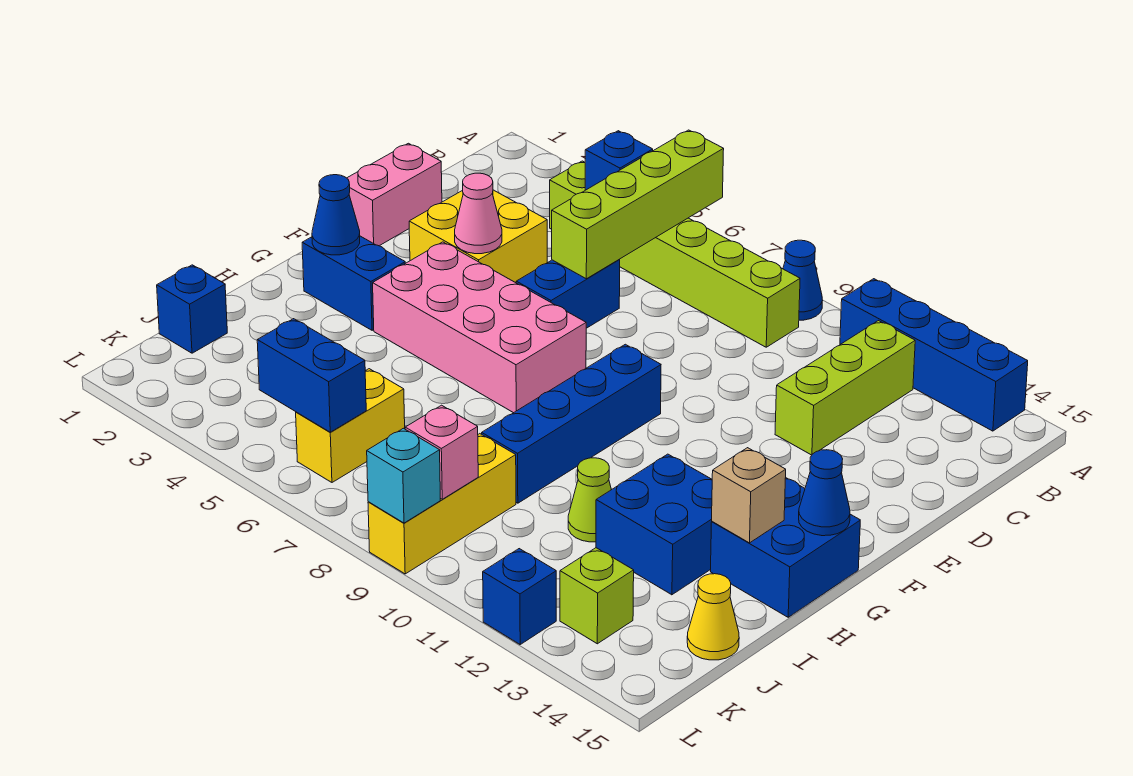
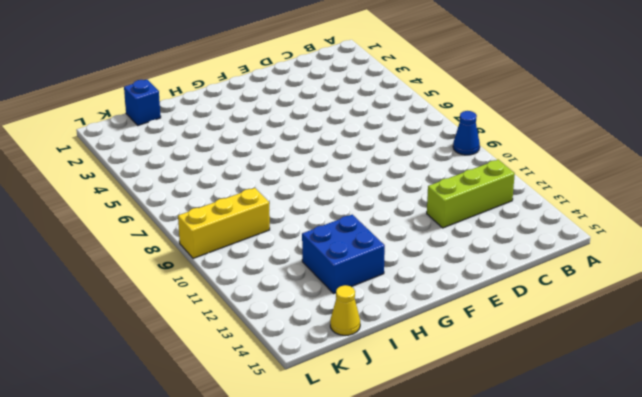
none -> blue brick A11:A14 level 1
none -> lime brick B4:B9 level 1
none -> pink brick D1:E1 level 1

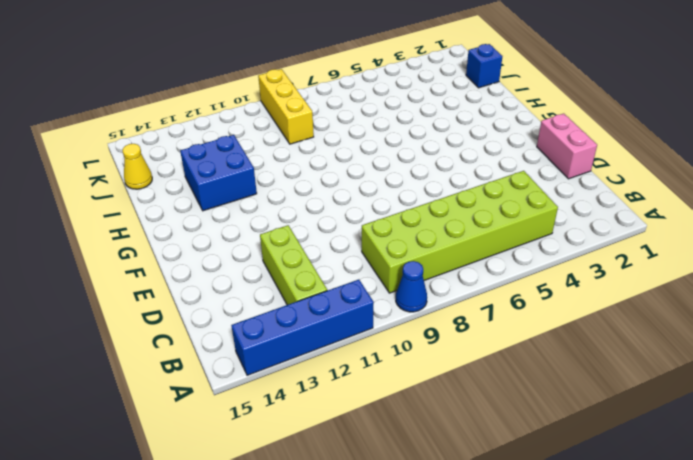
lime brick B4:C9 level 1 -> lime brick B4:B9 level 1
none -> yellow brick D3:E4 level 1
none -> blue brick D6:E6 level 1
none -> pink brick F4:G7 level 1

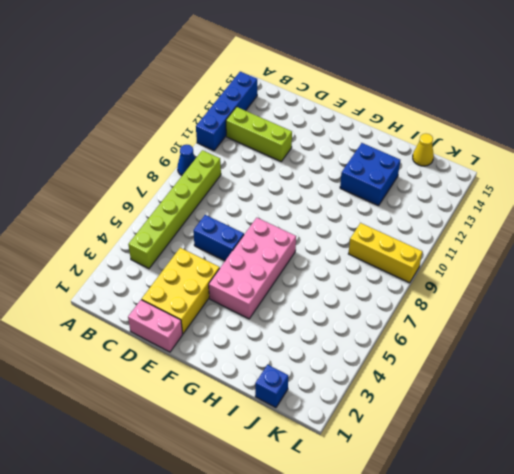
yellow brick D2:E4 level 1 -> yellow brick D3:E4 level 1
none -> blue brick F9:I9 level 1
none -> blue brick G2:G3 level 1
none -> blue brick G14:H15 level 1

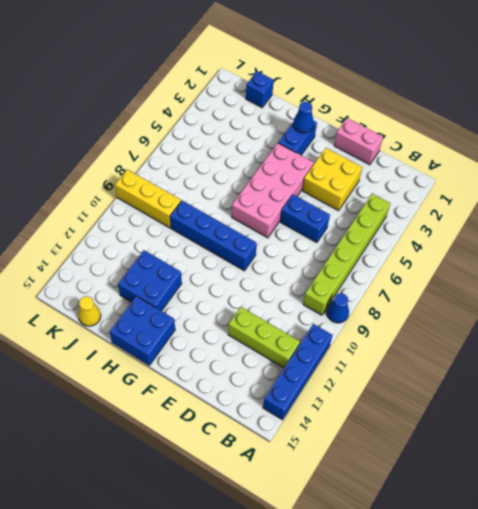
none -> lime cone I11 level 1
none -> yellow brick J6:K6 level 1
none -> lime brick K13 level 1

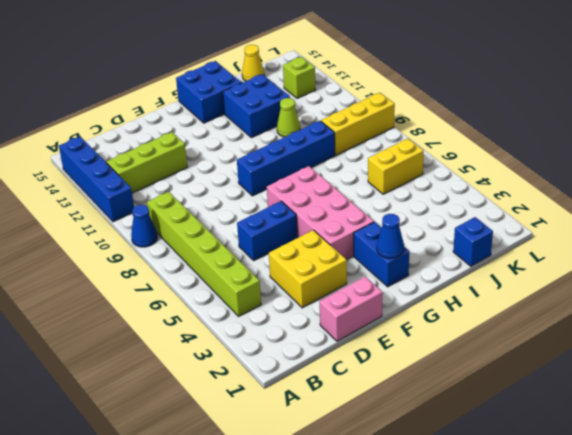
none -> blue brick L12 level 1
none -> lime brick A6:D6 level 2
none -> blue brick B5 level 2

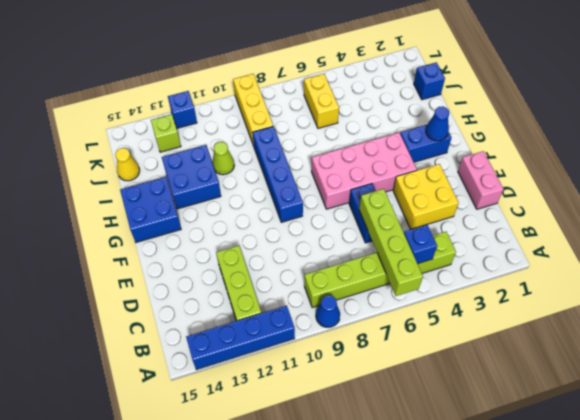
none -> pink cone E4 level 2
none -> blue cone G15 level 2
none -> tan brick H14 level 2

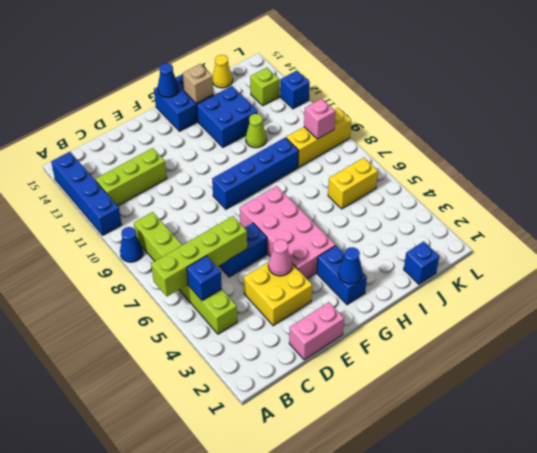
none -> blue brick K5:K6 level 2
none -> cyan brick L9 level 2

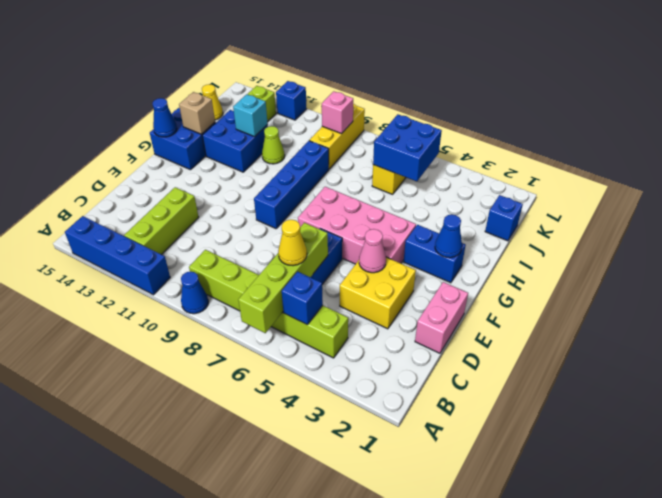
yellow cone C6 level 3 -> none
cyan brick I12 level 2 -> cyan brick L9 level 2
blue brick J5:K6 level 2 -> blue brick K5:K6 level 2

